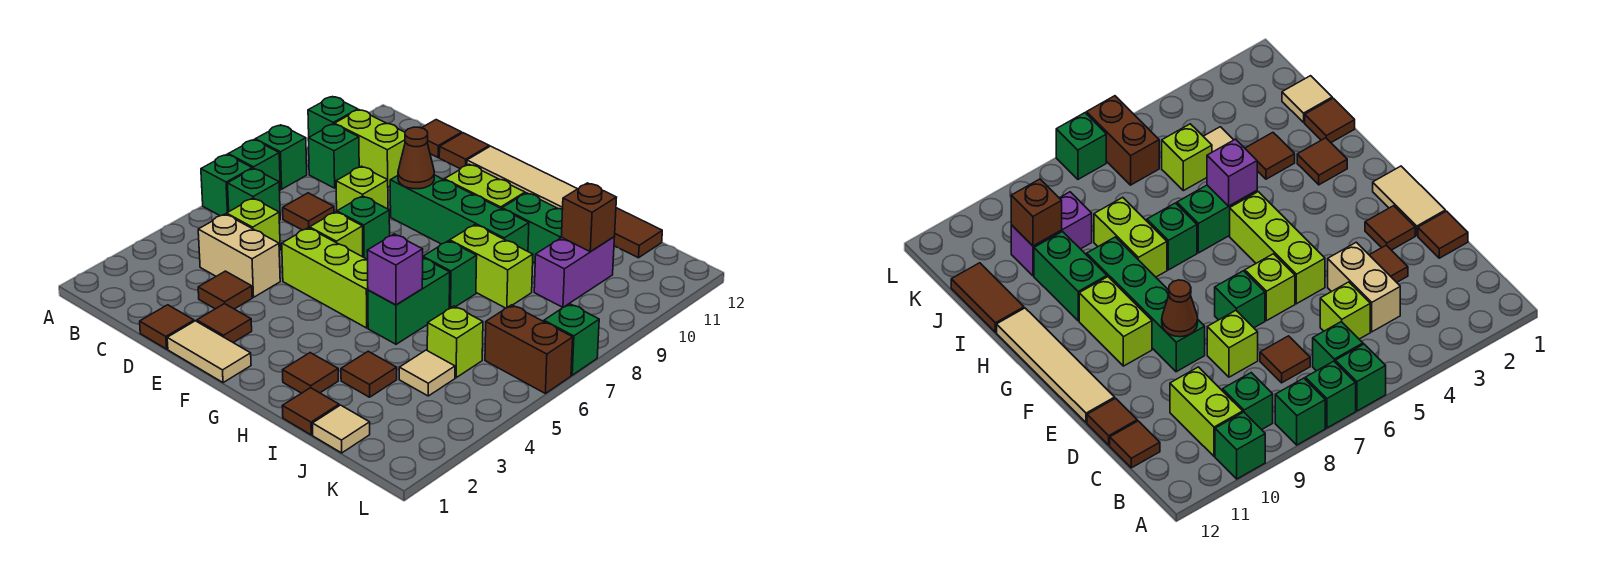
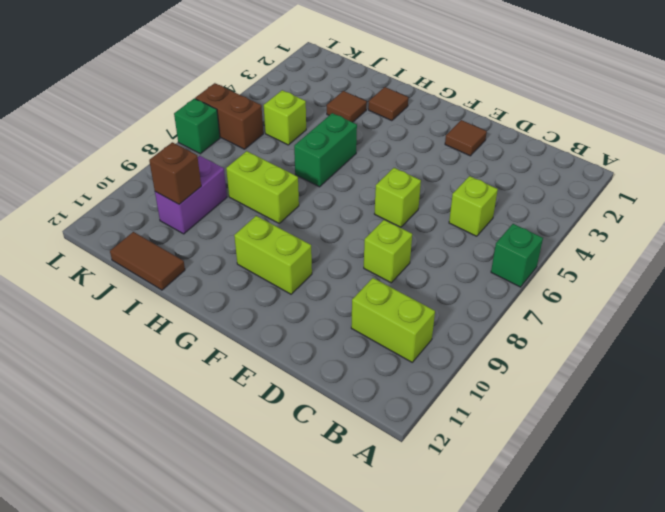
none -> green brick A7 level 1
none -> green brick A8 level 1
none -> green brick A10 level 1
none -> green brick B6 level 1

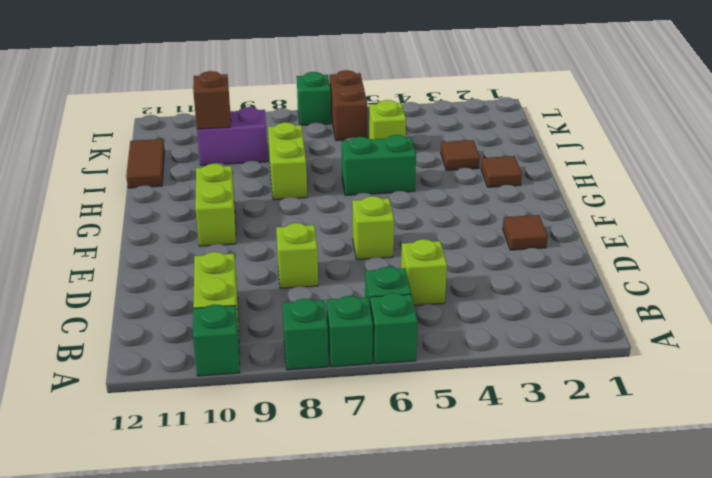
none -> green brick B9 level 1
none -> tan brick C4:D4 level 1
none -> brown tile C7 level 1
none -> brown tile C12 level 1

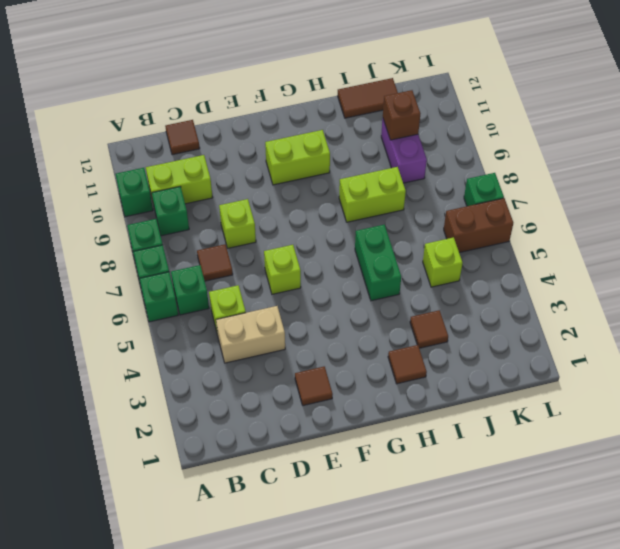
none -> brown tile D1 level 1
none -> brown tile D3 level 1
none -> brown tile D12 level 1
none -> tan tile E1:F1 level 1

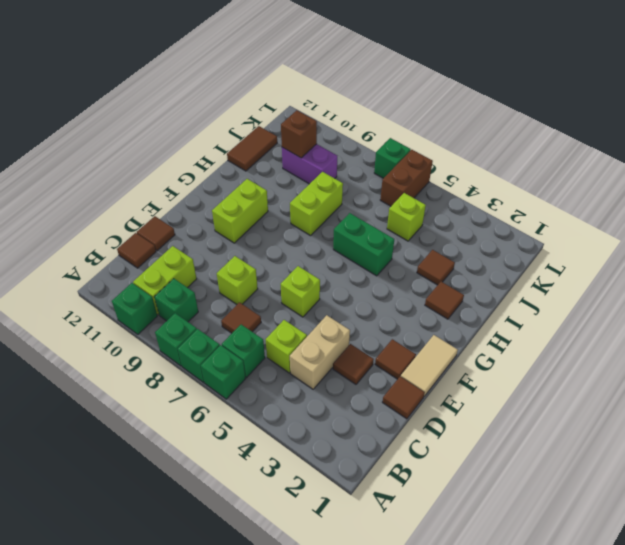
none -> lime brick E5:G5 level 1
none -> green brick E7 level 1
none -> green brick E9:H9 level 1
none -> tan tile E12:H12 level 1

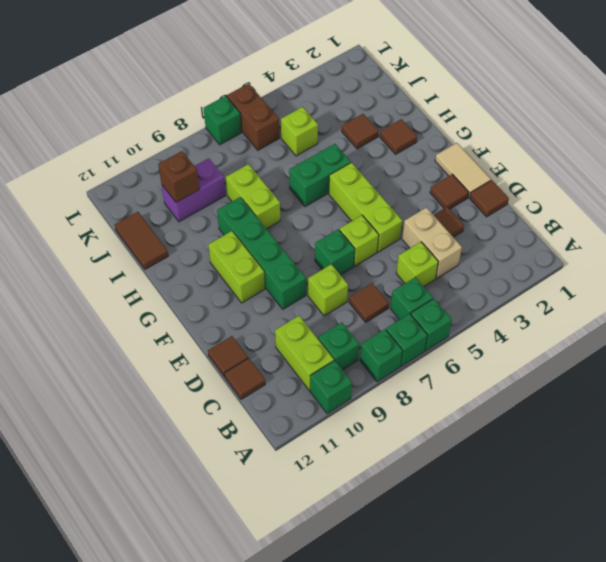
none -> tan tile E12:H12 level 1
none -> green brick H7 level 1
none -> green brick H10:I10 level 1
none -> brown tile I1 level 1

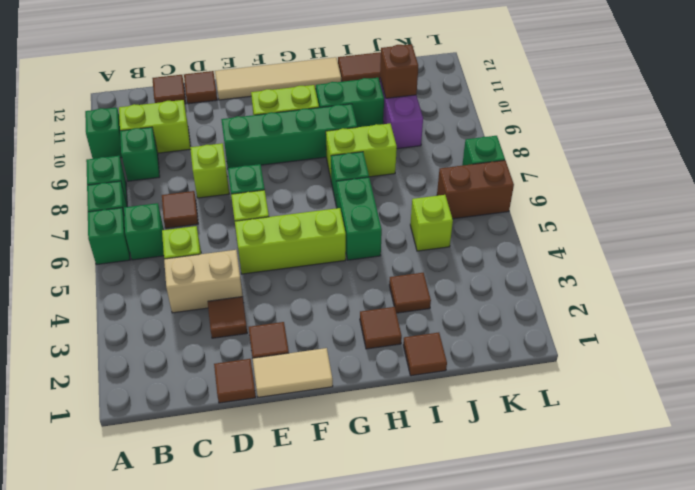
none -> tan tile J1 level 1
none -> tan tile J4 level 1
none -> brown cone E9 level 2
none -> purple brick H5 level 2

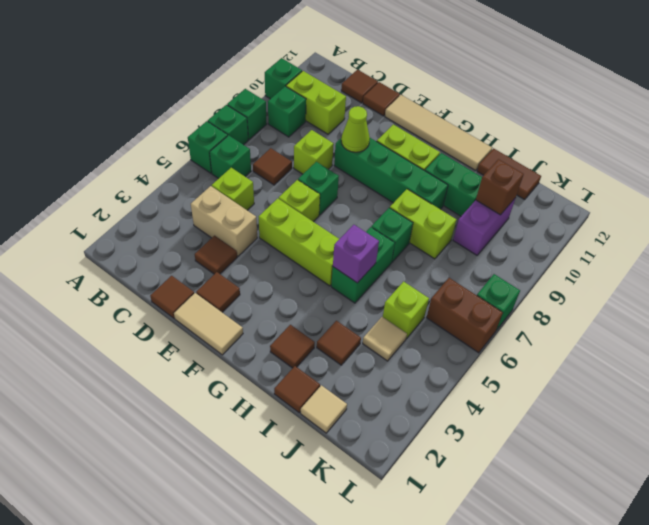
lime cone E9 level 2 -> brown cone E9 level 2

